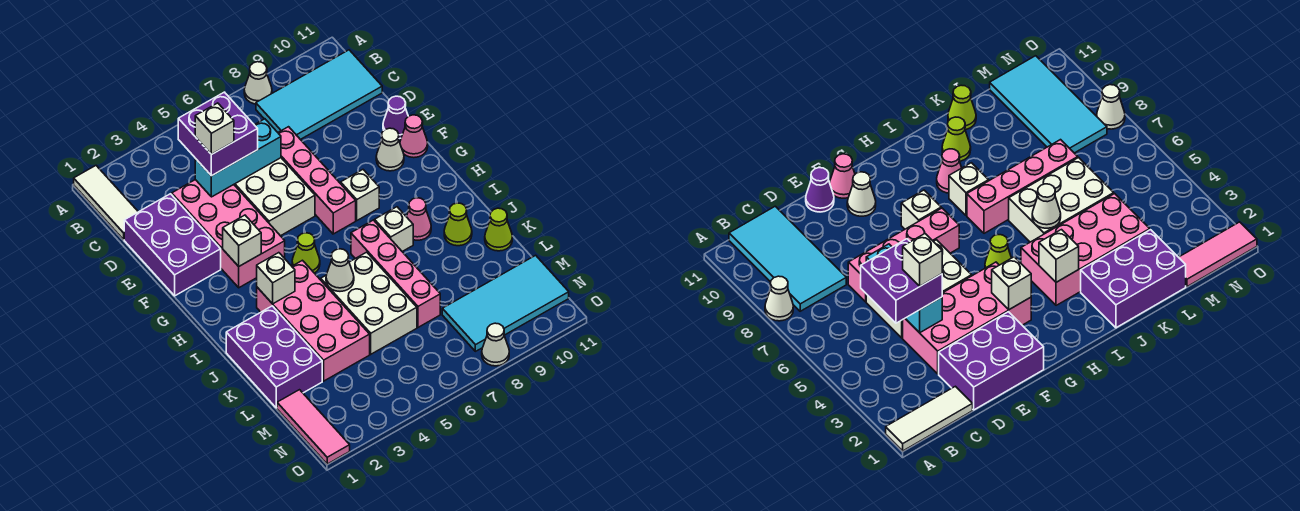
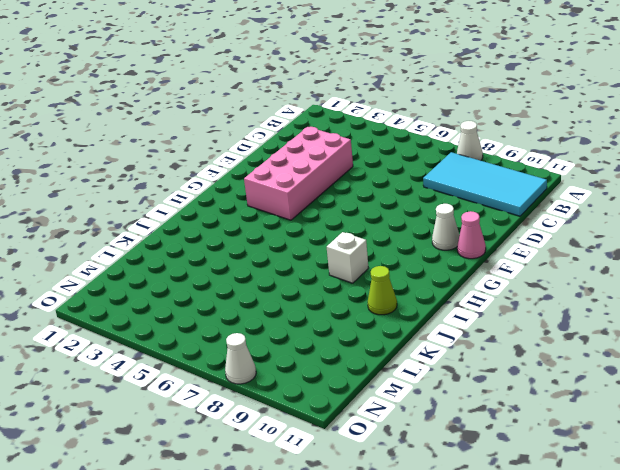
none -> white tile A1:C1 level 1
none -> purple brick D1:F2 level 1
none -> white brick D5:F6 level 1

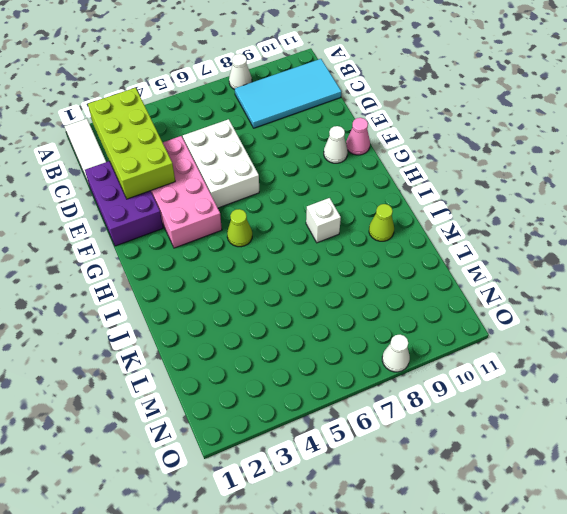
lime brick B2:E3 level 2 -> none
none -> pink brick D7:G7 level 1
none -> purple cone E11 level 1
none -> white brick G8 level 1

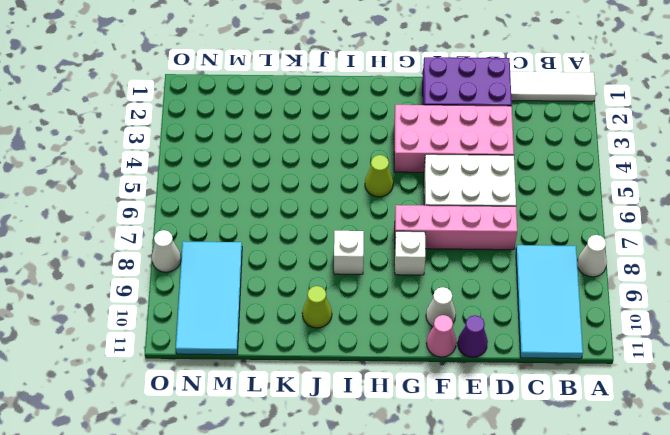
none -> pink brick I3:L4 level 1
none -> pink brick I7:L7 level 1
none -> pink cone I9 level 1

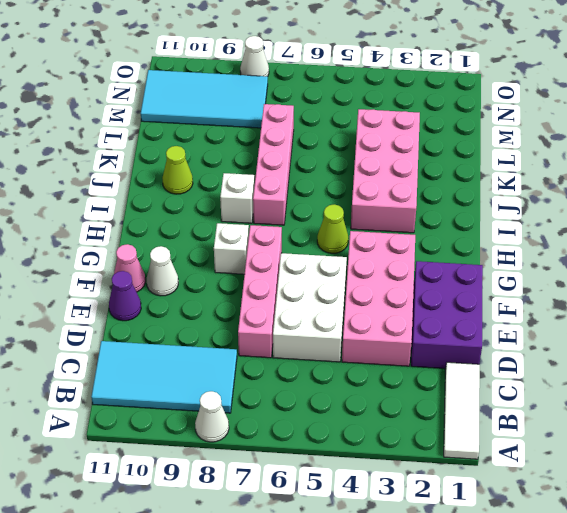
none -> pink cone I9 level 1
none -> purple brick J1:L2 level 1
none -> white brick J5:L6 level 1

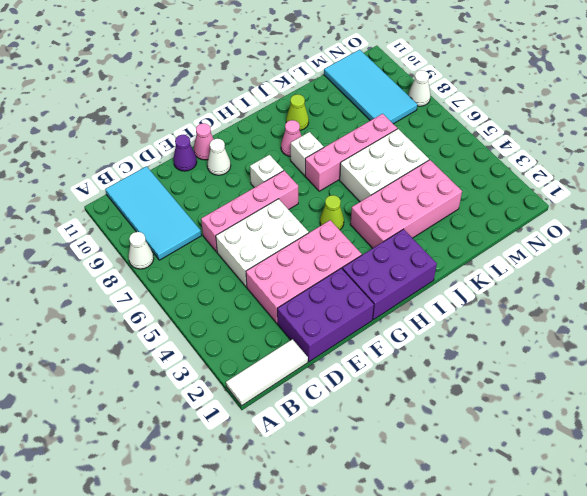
purple brick G1:I2 level 1 -> purple brick J1:L2 level 1
none -> lime cone K11 level 1
none -> pink tile M1:O1 level 1
none -> cyan brick D4:D6 level 2

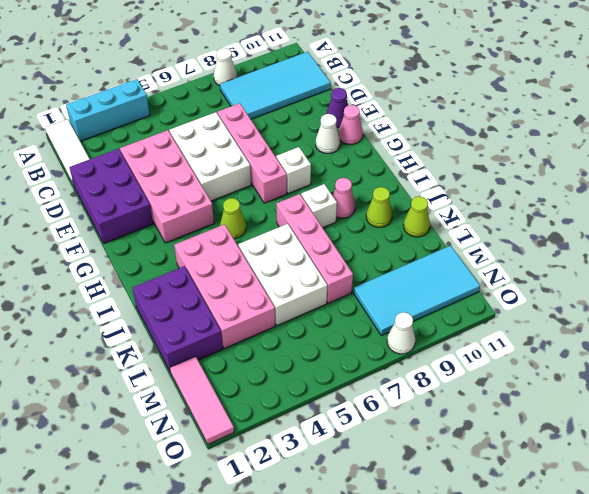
cyan brick A2:A4 level 1 -> cyan brick D4:D6 level 2
none -> white brick G3 level 2
none -> white brick I3 level 2
none -> white cone J5 level 2

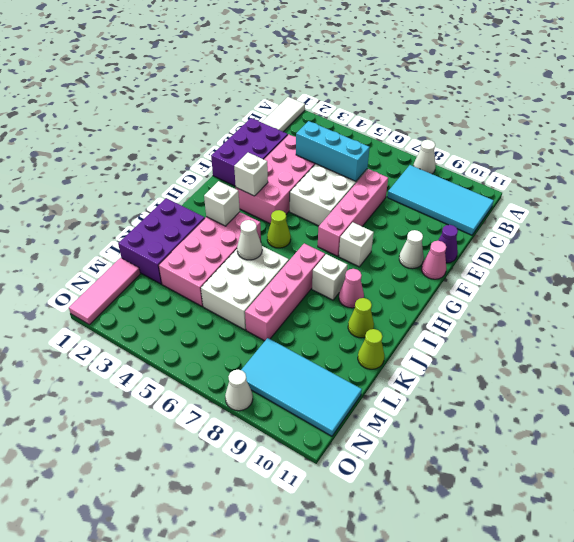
none -> purple brick C4:D5 level 3
none -> white brick D4 level 4

